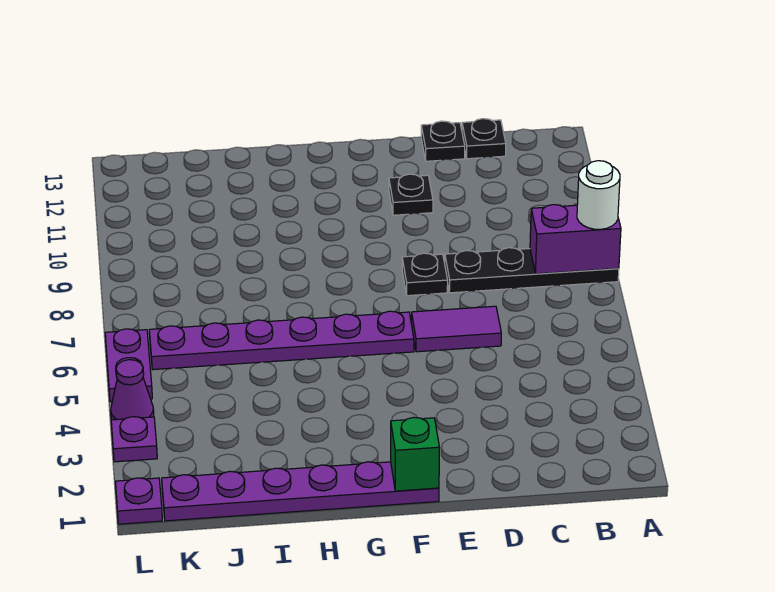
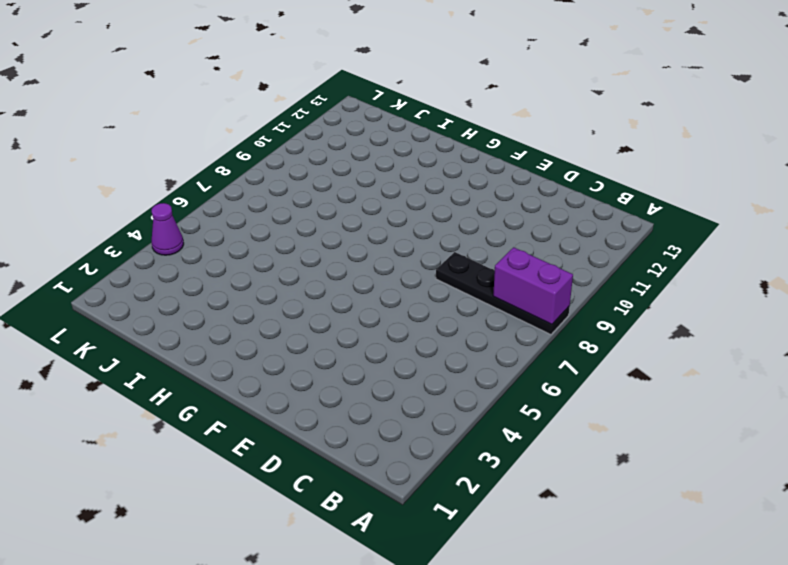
none -> black plate C13 level 1
none -> purple tile D6:E6 level 1
none -> black plate D13 level 1

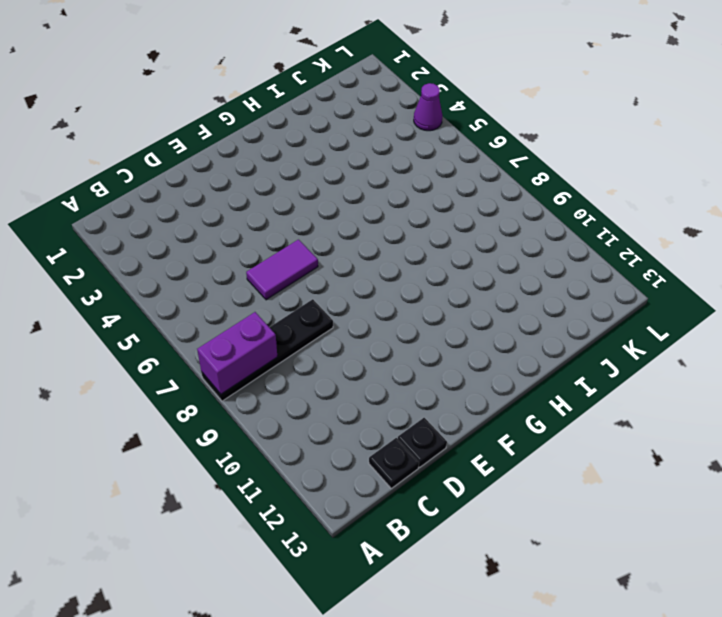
none -> black plate E8 level 1
none -> black plate E11 level 1
none -> purple plate F1:K1 level 1

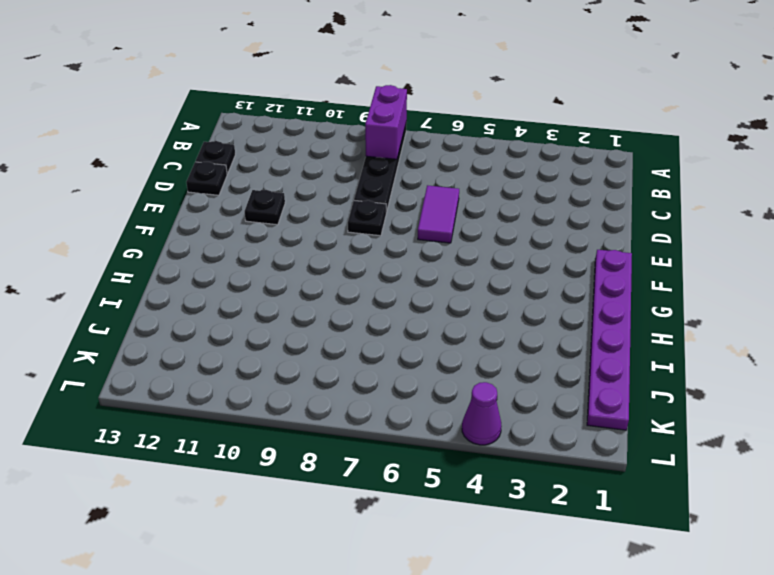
none -> purple plate F6:K6 level 1
none -> purple plate L1 level 1
none -> purple plate L3 level 1

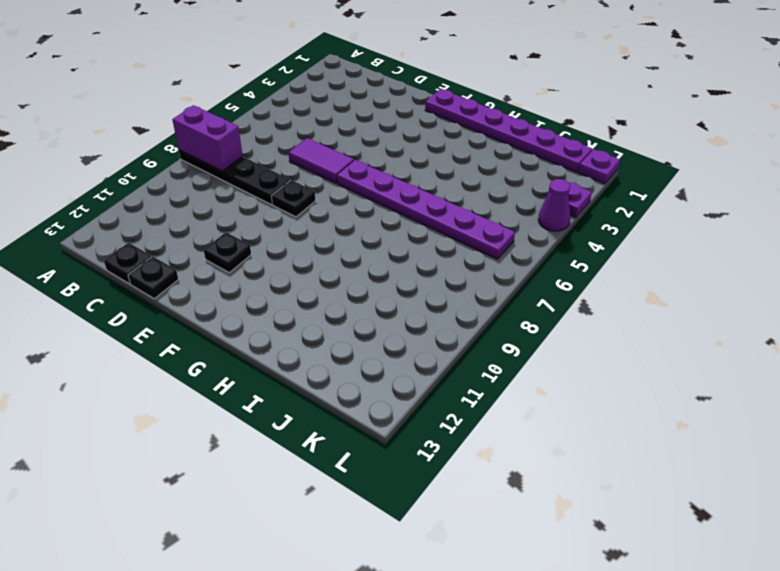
none -> purple plate L5:L6 level 1
none -> green brick F1 level 2
none -> white round brick A8 level 3

